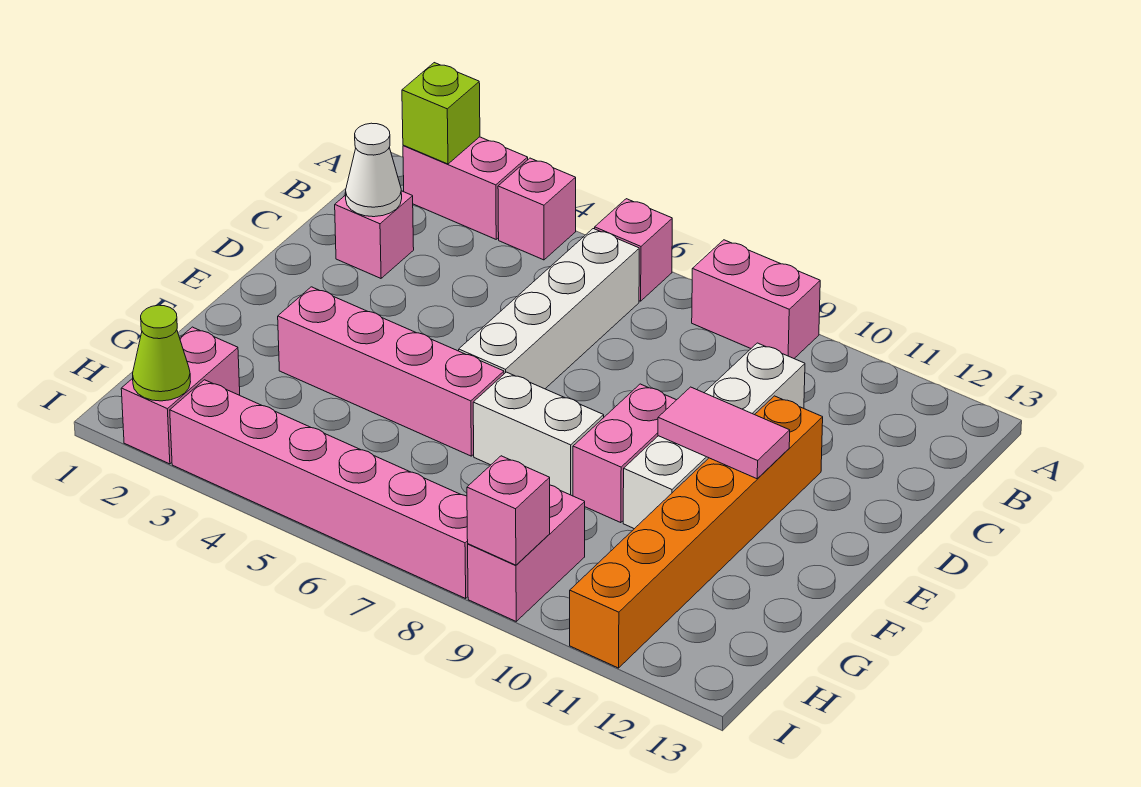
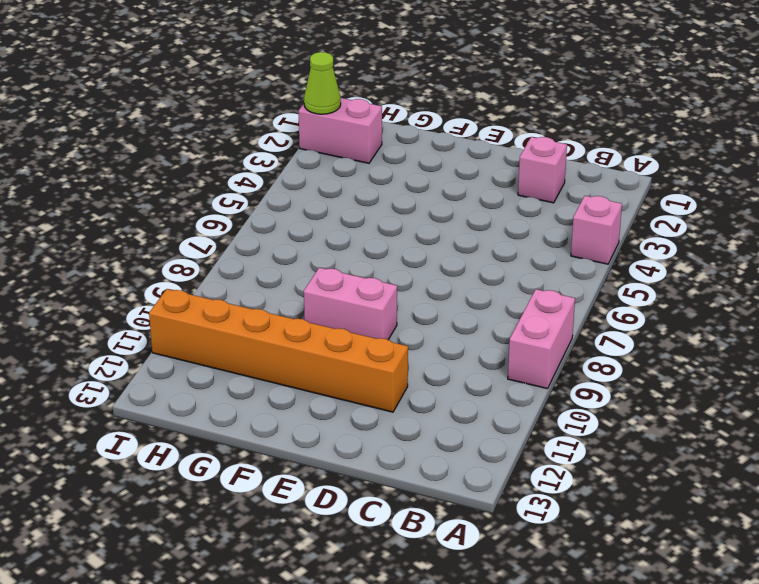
none -> pink brick A2:A3 level 1
none -> pink brick A6 level 1
none -> white brick B6:E6 level 1

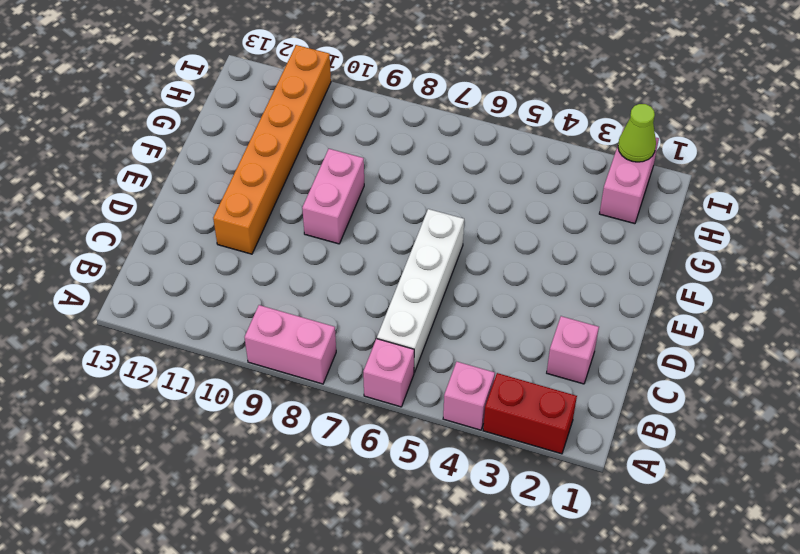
red brick A2:A3 level 1 -> pink brick A2:A3 level 1
none -> white brick C10:F10 level 1
none -> pink brick F3:F6 level 1
none -> white brick F7:F8 level 1

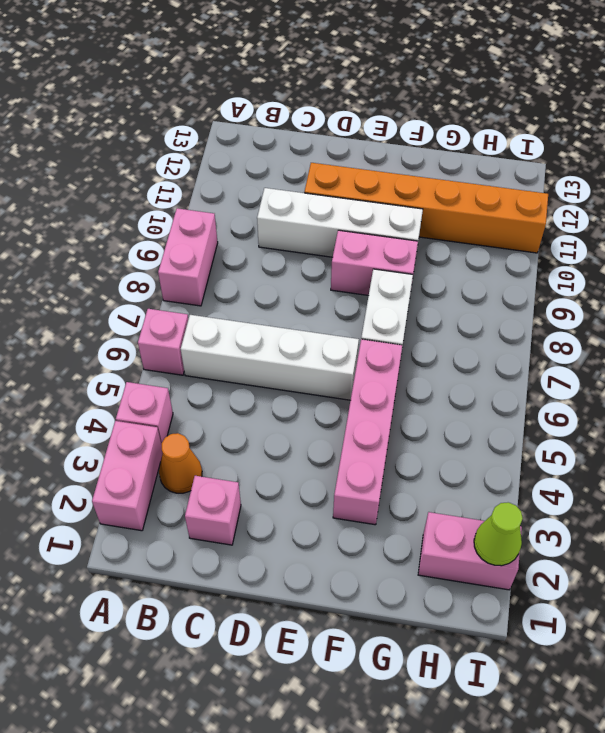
orange cone B3 level 1 -> none
none -> pink brick H9:I9 level 1
none -> pink brick I3:I8 level 1
none -> lime brick A2 level 2

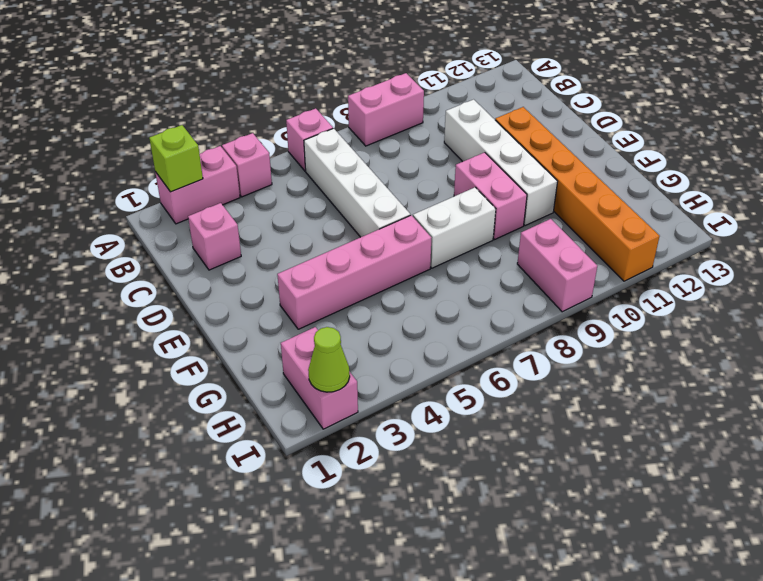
none -> pink brick I3:I8 level 1
none -> white cone C2 level 2
none -> pink tile E10:E11 level 2

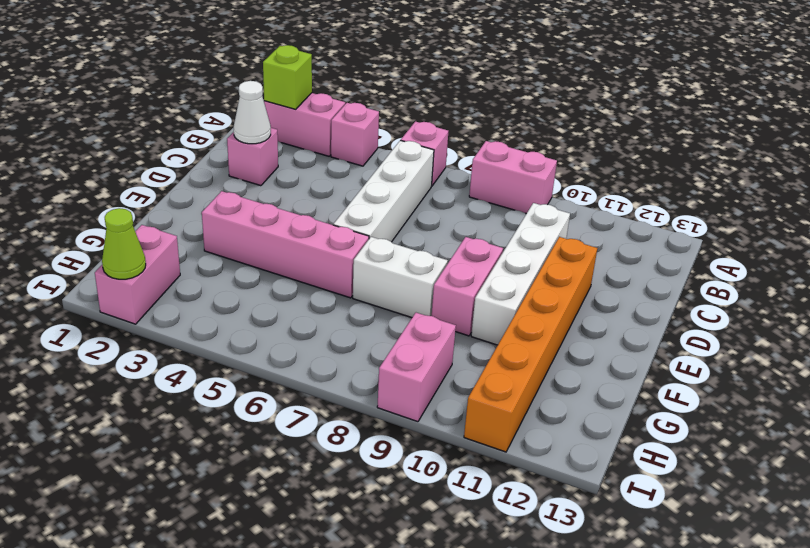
none -> pink brick I3:I8 level 1
none -> pink tile E10:E11 level 2
none -> pink brick I9 level 2

